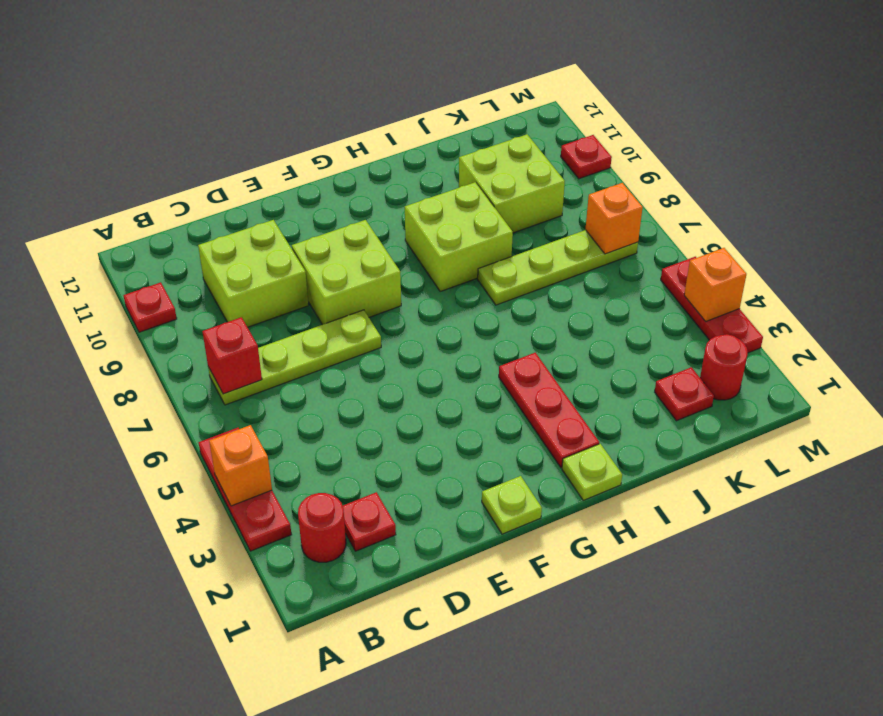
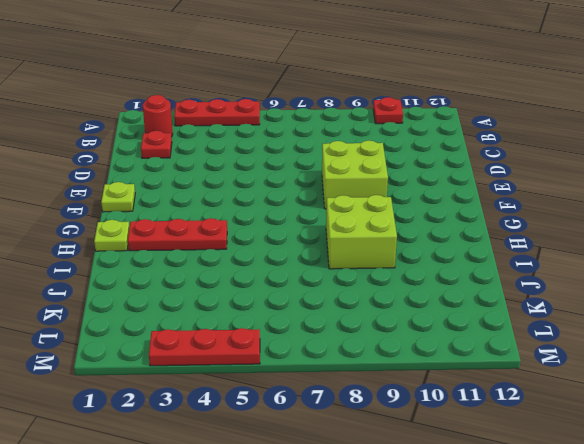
none -> lime plate B7:E7 level 1
none -> lime brick C9:D10 level 1
none -> lime plate I7:L7 level 1

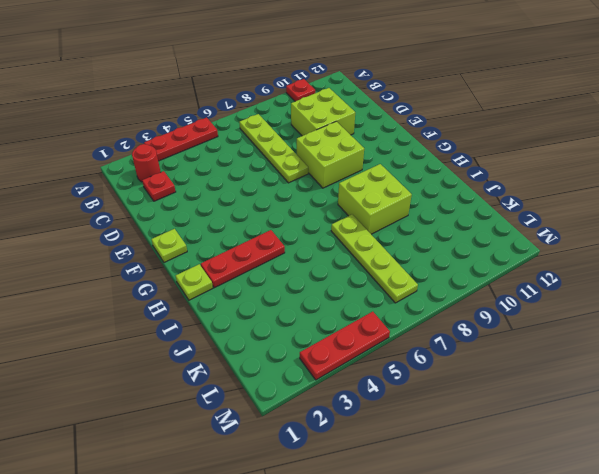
none -> lime brick J9:K10 level 1
none -> red plate K2 level 1
none -> red round brick L2 level 1

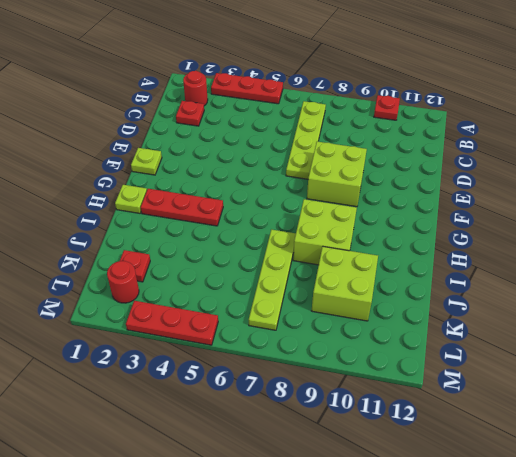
none -> lime brick C9:D10 level 1
none -> red plate M10 level 1
none -> orange brick A4 level 2

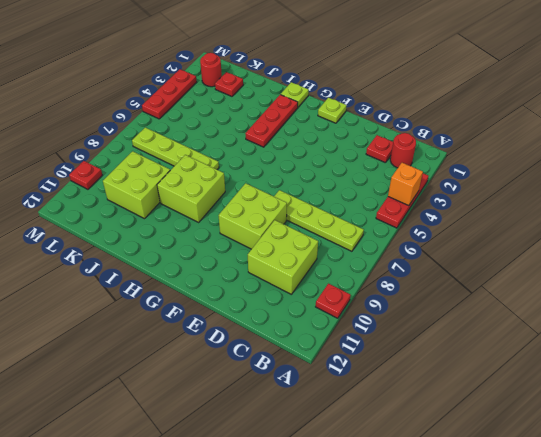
none -> red brick B7 level 2
none -> orange brick L7 level 2
none -> orange brick M4 level 2

